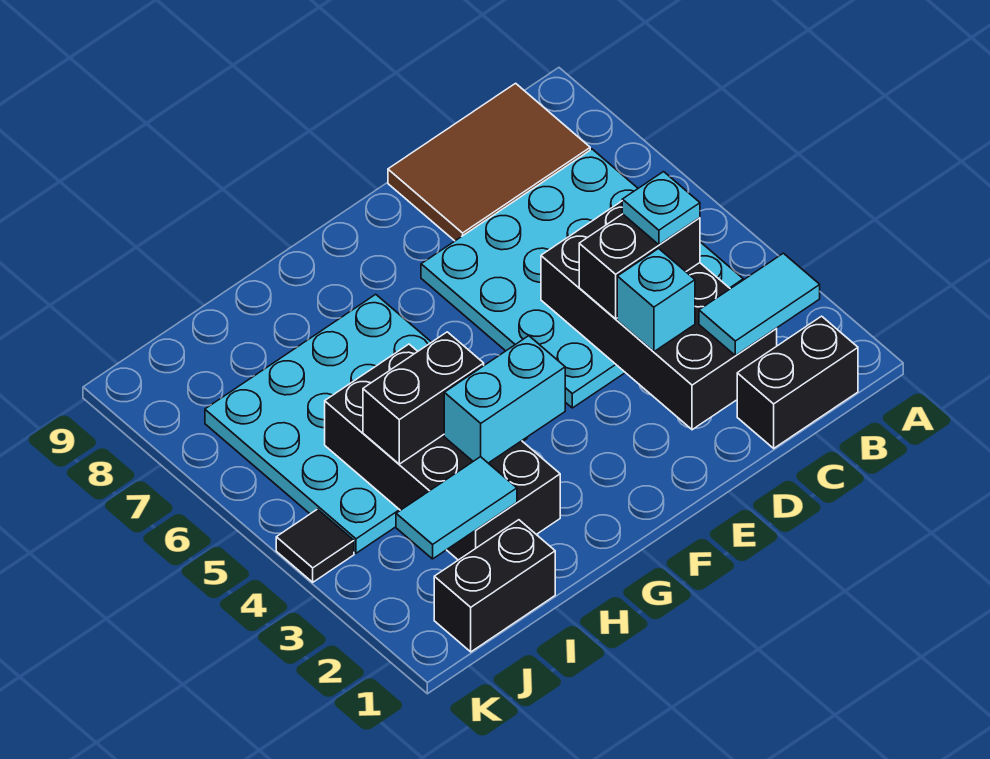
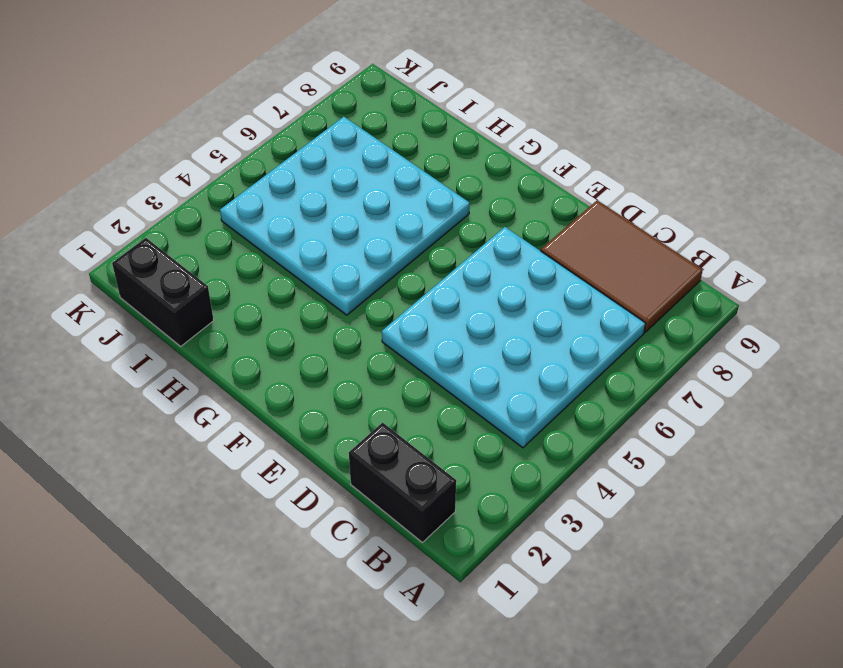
none -> black tile K4 level 1
none -> black brick C2:D5 level 2
none -> black brick H2:I5 level 2

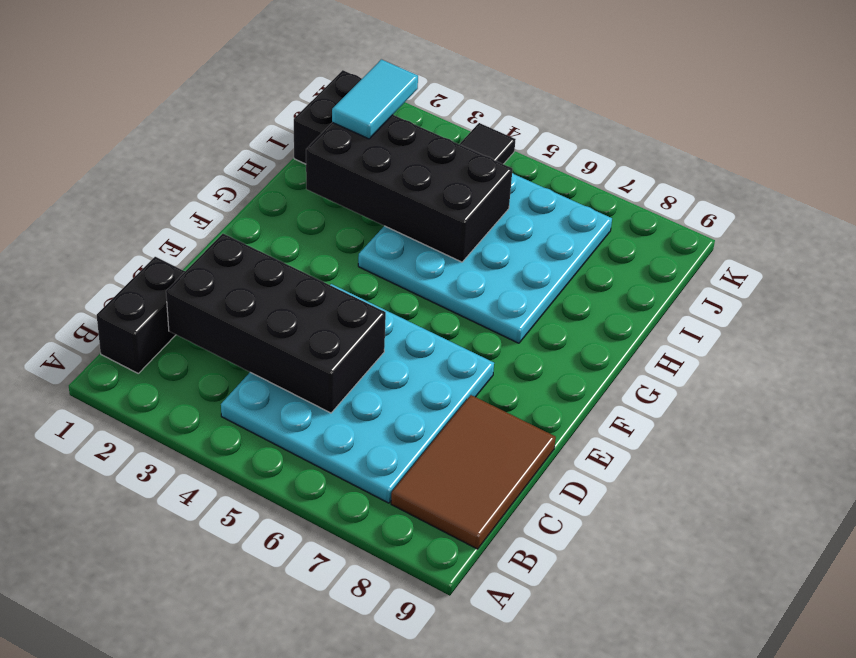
none -> cyan tile B2:C2 level 3
none -> black brick C4:D4 level 3
none -> cyan brick D3 level 3

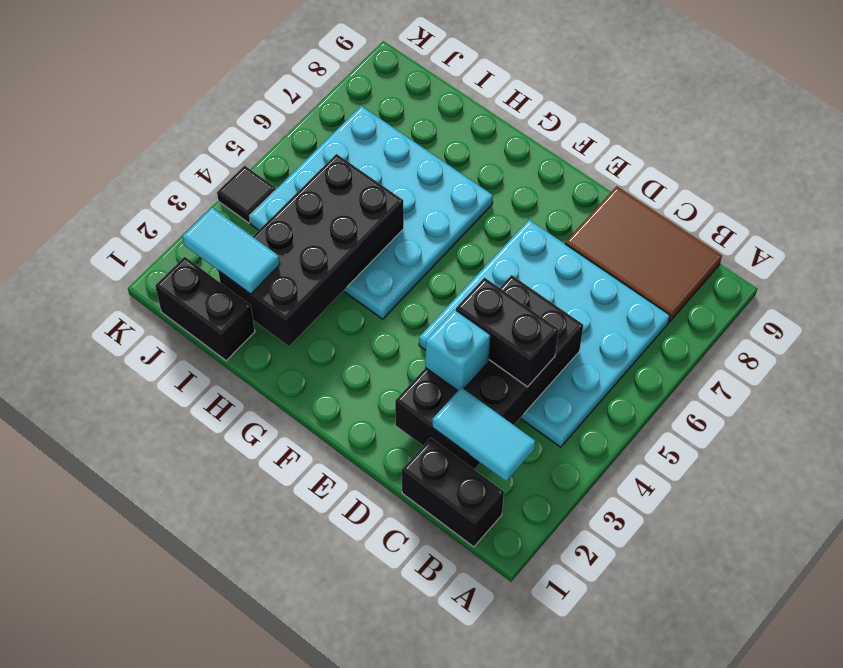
none -> cyan brick G3:H3 level 3
none -> black brick H4:I4 level 3
none -> cyan plate C4 level 4

